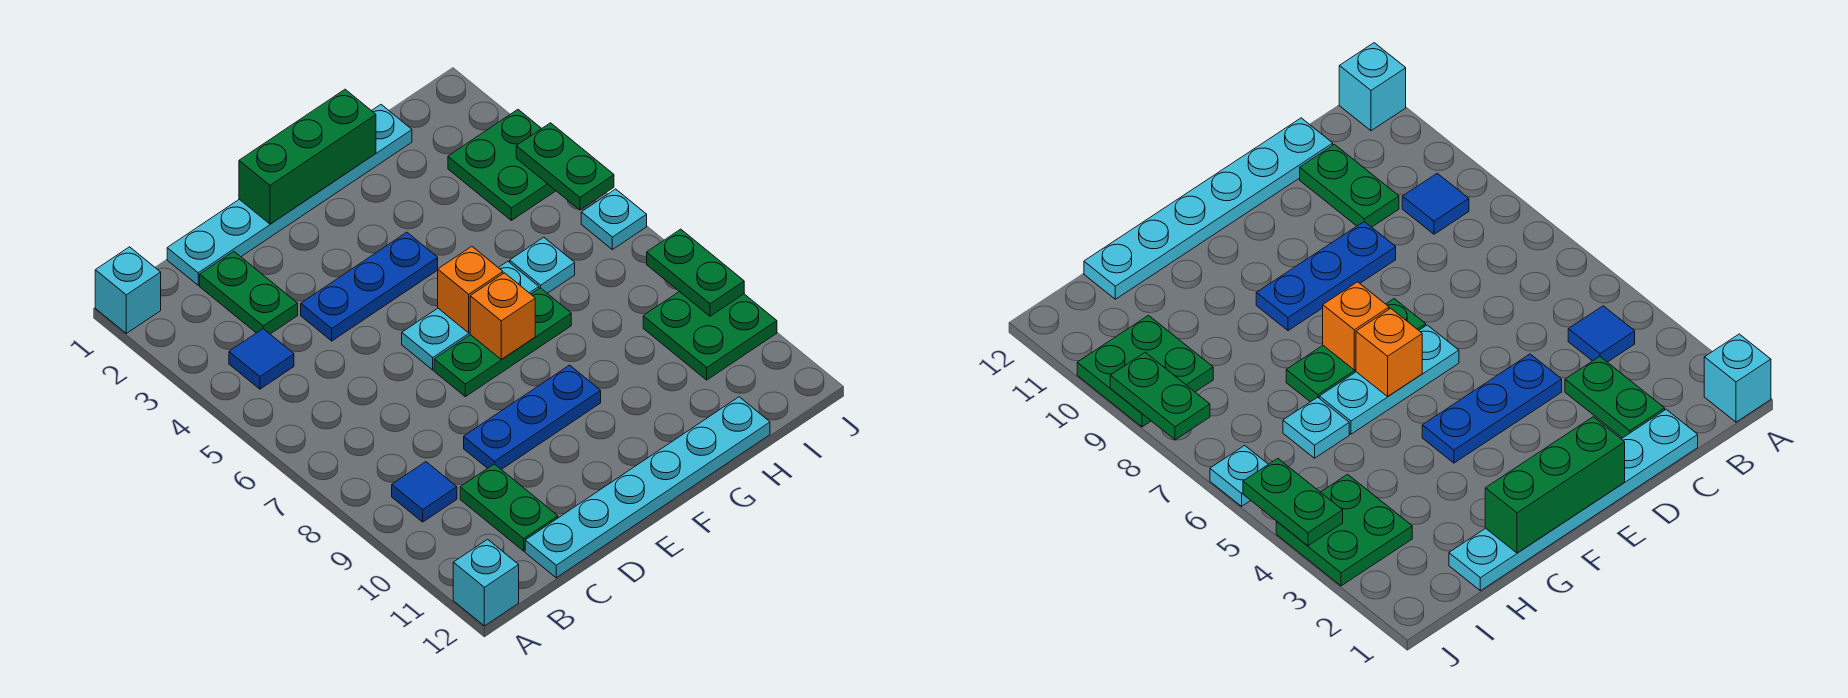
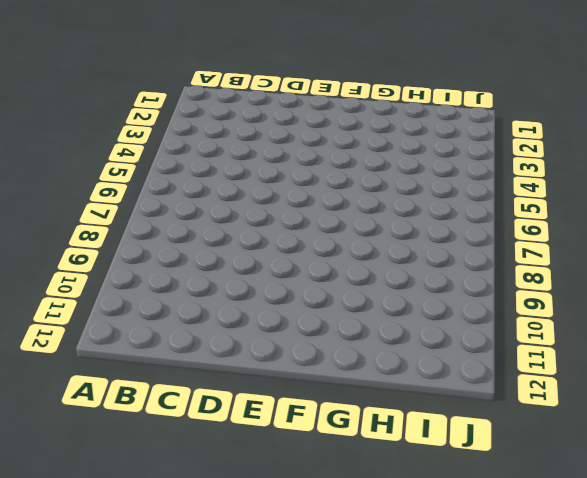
none -> cyan brick A1 level 1
none -> cyan brick A12 level 1
none -> blue tile B4 level 1

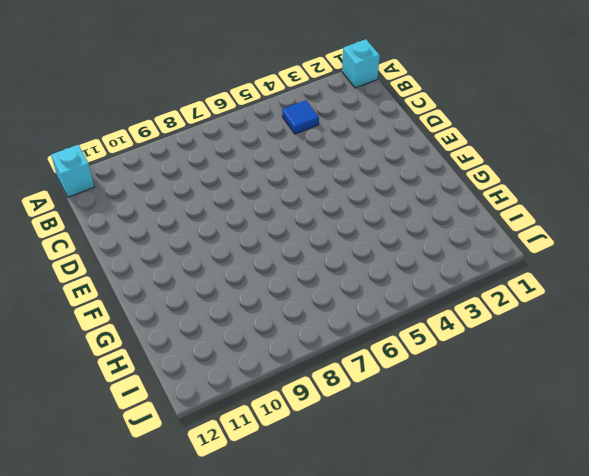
none -> blue tile B9 level 1
none -> cyan plate C1:H1 level 1
none -> green plate C2:C3 level 1

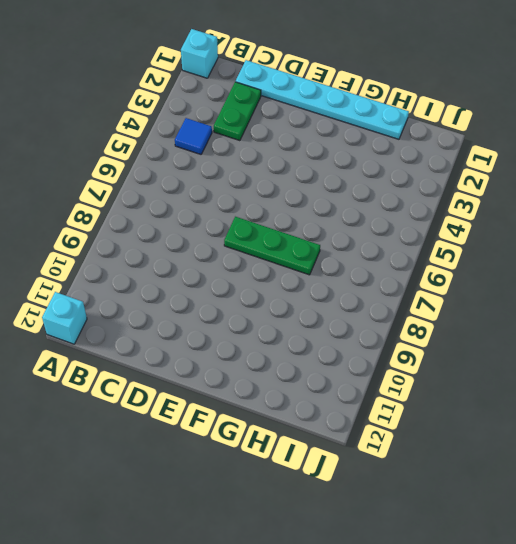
none -> blue tile B9 level 1
none -> green plate C10:C11 level 1
none -> cyan plate C12:H12 level 1

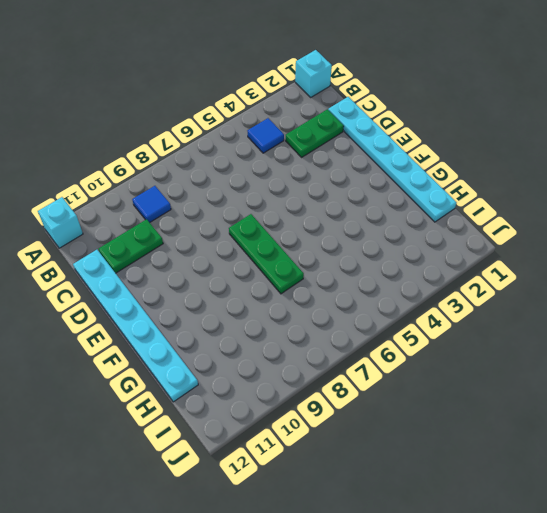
none -> blue plate D4:F4 level 1
none -> blue plate D9:F9 level 1
none -> cyan plate E6:G6 level 1

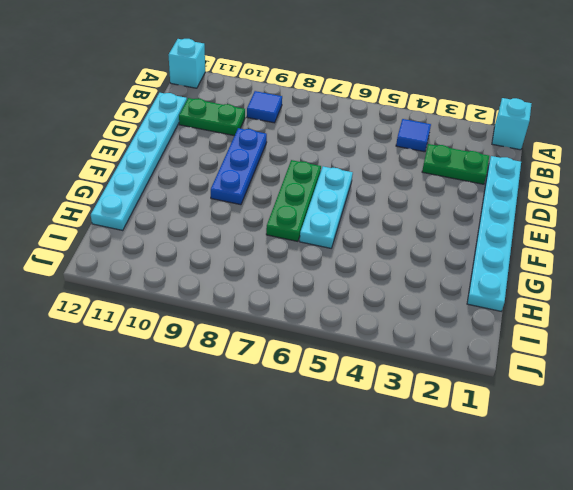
none -> blue plate D4:F4 level 1
none -> cyan plate H6 level 1
none -> green plate I3:J4 level 1

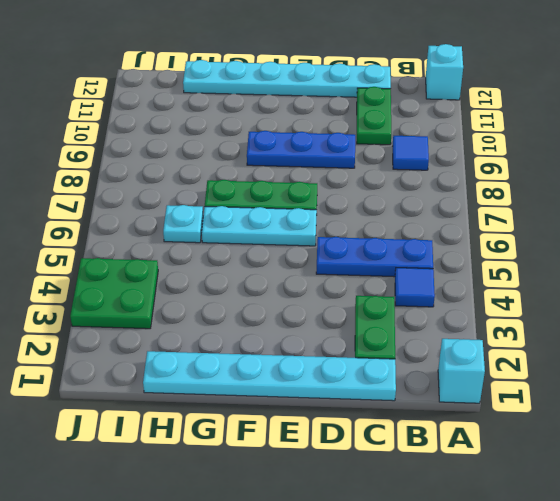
blue plate B5:D5 level 1 -> blue plate D4:F4 level 1
none -> green plate I9:J10 level 1
none -> cyan plate J6 level 1
none -> green brick E1:G1 level 2

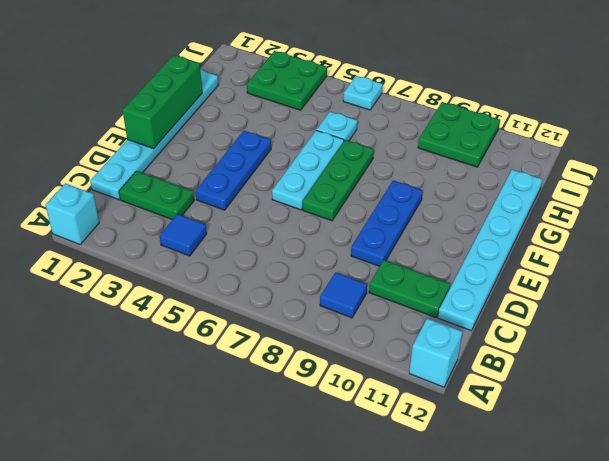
none -> orange brick F6 level 2
none -> orange brick F7 level 2
none -> green plate J4:J5 level 2

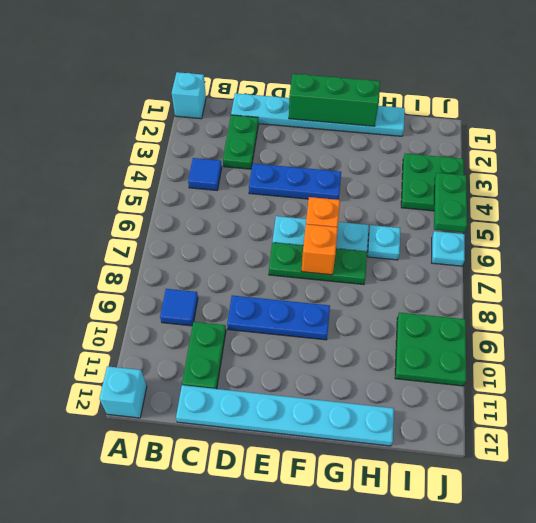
none -> green plate J8:J9 level 2

